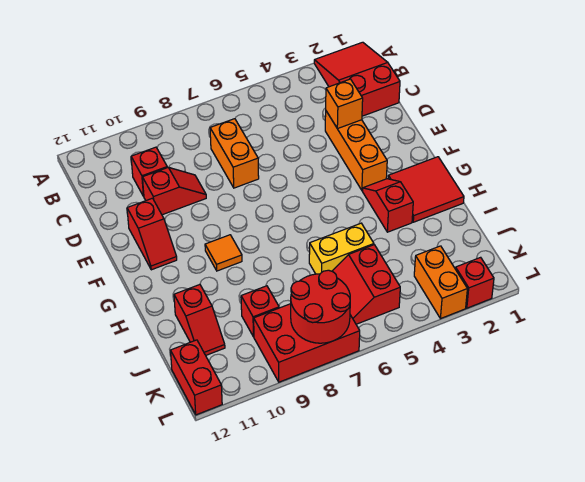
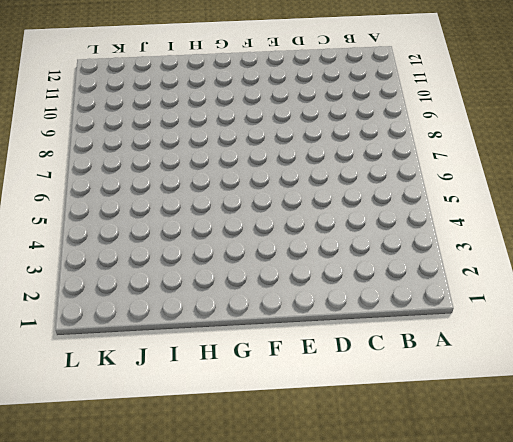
none -> red slope A1:C2 level 1 top C
none -> orange brick C7:D7 level 1
none -> red brick C10 level 1

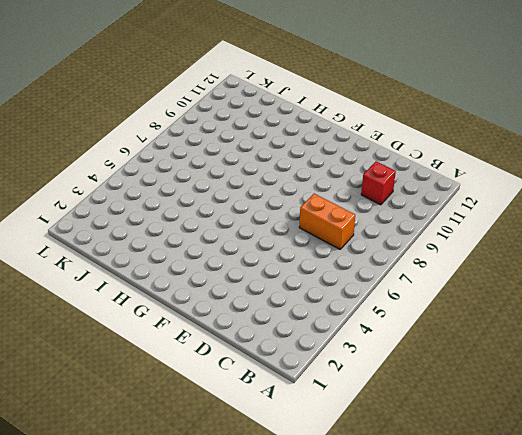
none -> red slope A1:C2 level 1 top C
none -> orange brick D3:F3 level 1
none -> red slope D9:D10 level 1 top 10

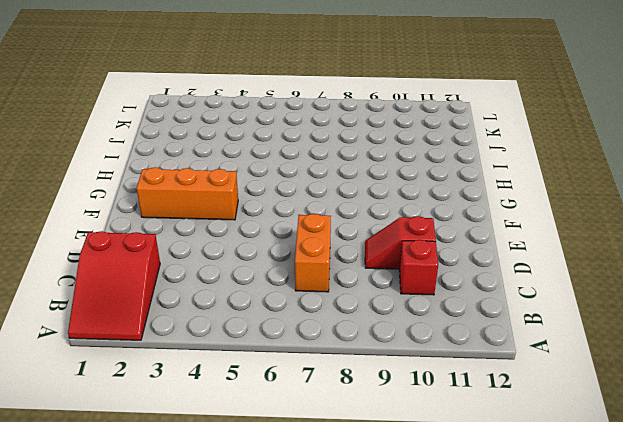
orange brick F2:F4 level 1 -> orange brick D3:F3 level 1
none -> red slope E11:F11 level 1 top E
none -> red tile G1:H2 level 1
none -> red slope G3:H3 level 1 top H

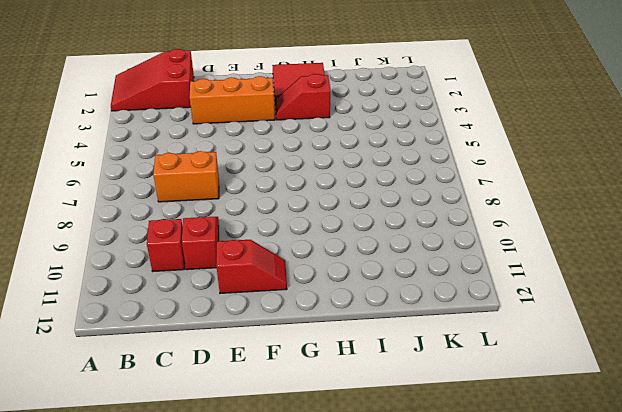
none -> orange tile G9 level 1
none -> yellow brick I5:I6 level 1
none -> red slope I11:J11 level 1 top I

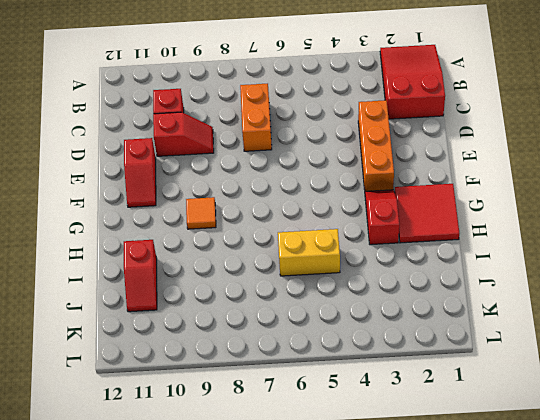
none -> red slope J5:K6 level 1 top 5
none -> red brick J9 level 1
none -> orange brick K3:L3 level 1

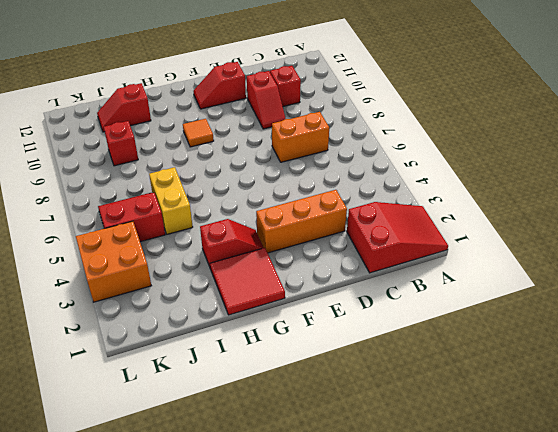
orange brick K3:L4 level 1 -> orange brick K3:L3 level 1
none -> red brick K7:L9 level 1
none -> red brick K12:L12 level 1
none -> red brick L2 level 1

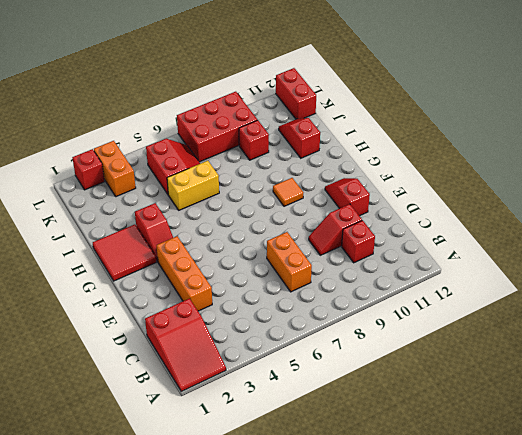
none -> orange brick D3 level 2
none -> red round brick K7:L8 level 2

